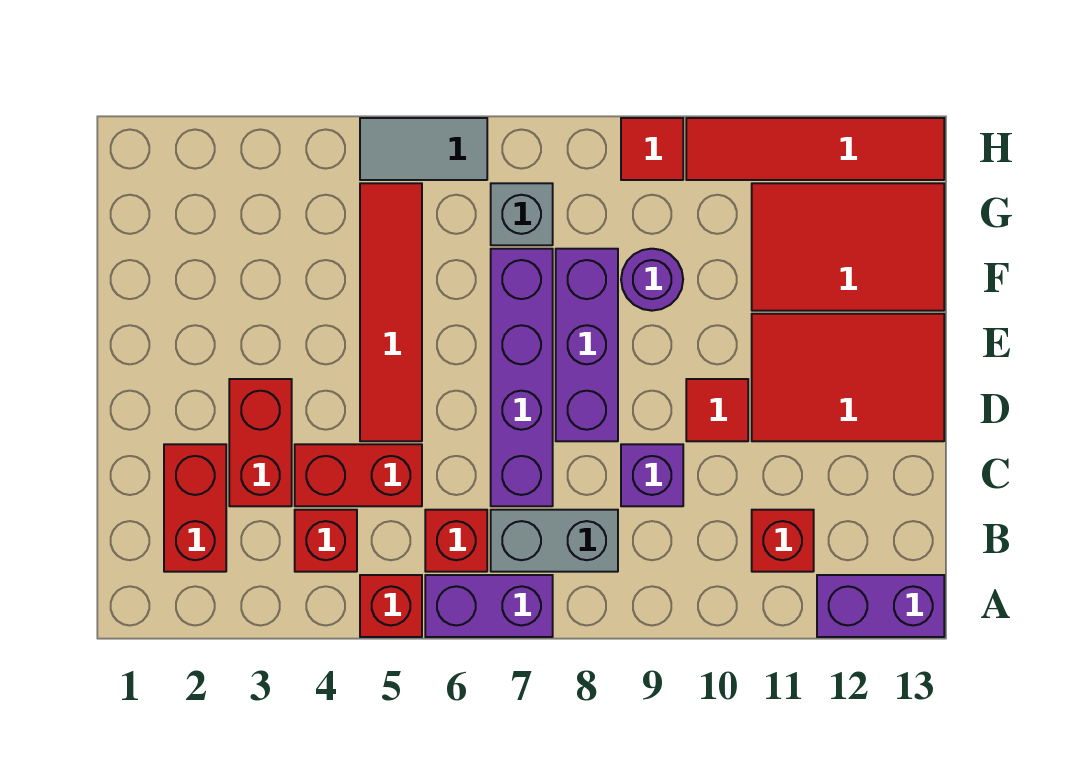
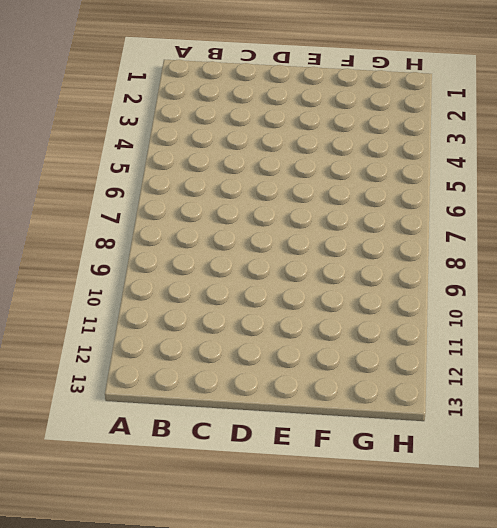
none -> red brick A5 level 1
none -> purple brick A6:A7 level 1
none -> purple brick A12:A13 level 1

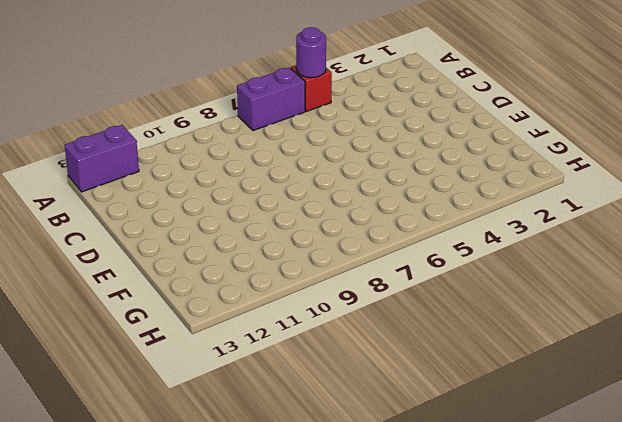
purple round brick A5 level 2 -> purple round brick F9 level 1
none -> red brick B2:C2 level 1
none -> red brick B4 level 1
none -> red brick B6 level 1

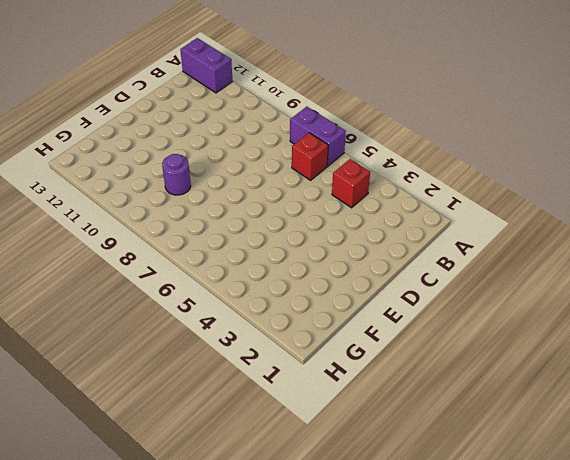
none -> red brick A5 level 1
none -> red brick B2:C2 level 1
none -> grey brick B7:B8 level 1

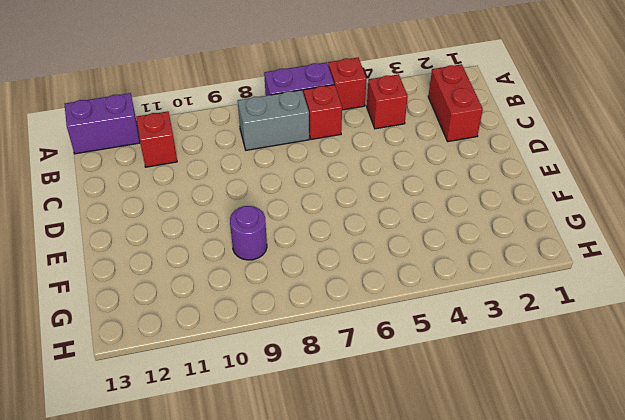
none -> red brick C3:D3 level 1
none -> red brick C4:C5 level 1
none -> purple brick C7:F7 level 1

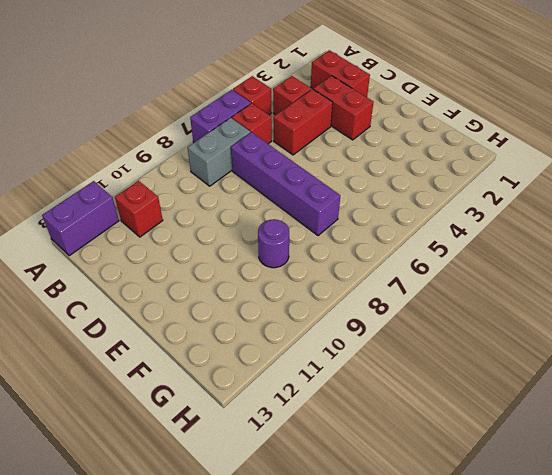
none -> purple brick C9 level 1
none -> red tile D5:G5 level 1
none -> purple brick D8:F8 level 1

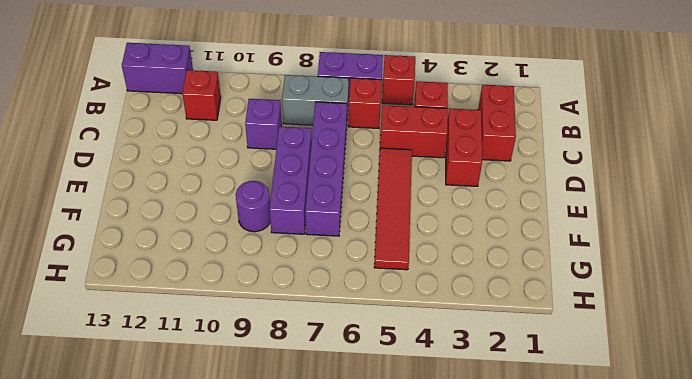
none -> red tile D10 level 1
none -> red tile D11:E13 level 1
none -> red tile F11:G13 level 1

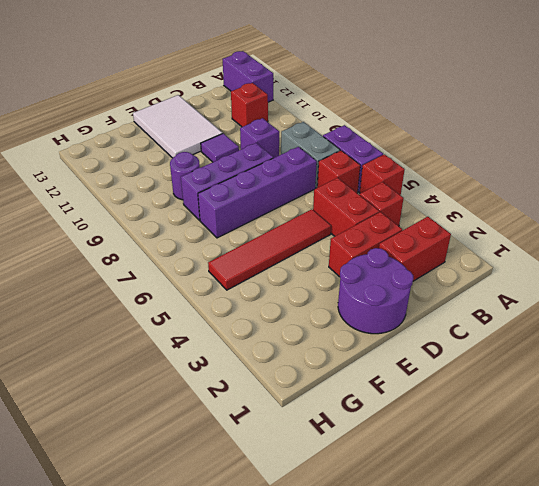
purple round brick D1:E2 level 1 -> none
purple tile D10 level 1 -> red tile D10 level 1
white tile D11:E13 level 1 -> red tile D11:E13 level 1
none -> red tile F11:G13 level 1
none -> grey brick G7 level 1
none -> grey tile H5:H6 level 1

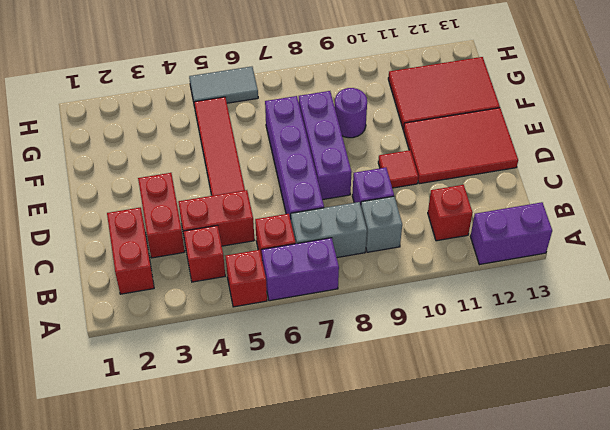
grey brick B9 level 1 -> grey brick G7 level 1
none -> red tile H9 level 1
none -> red tile H10:H13 level 1

